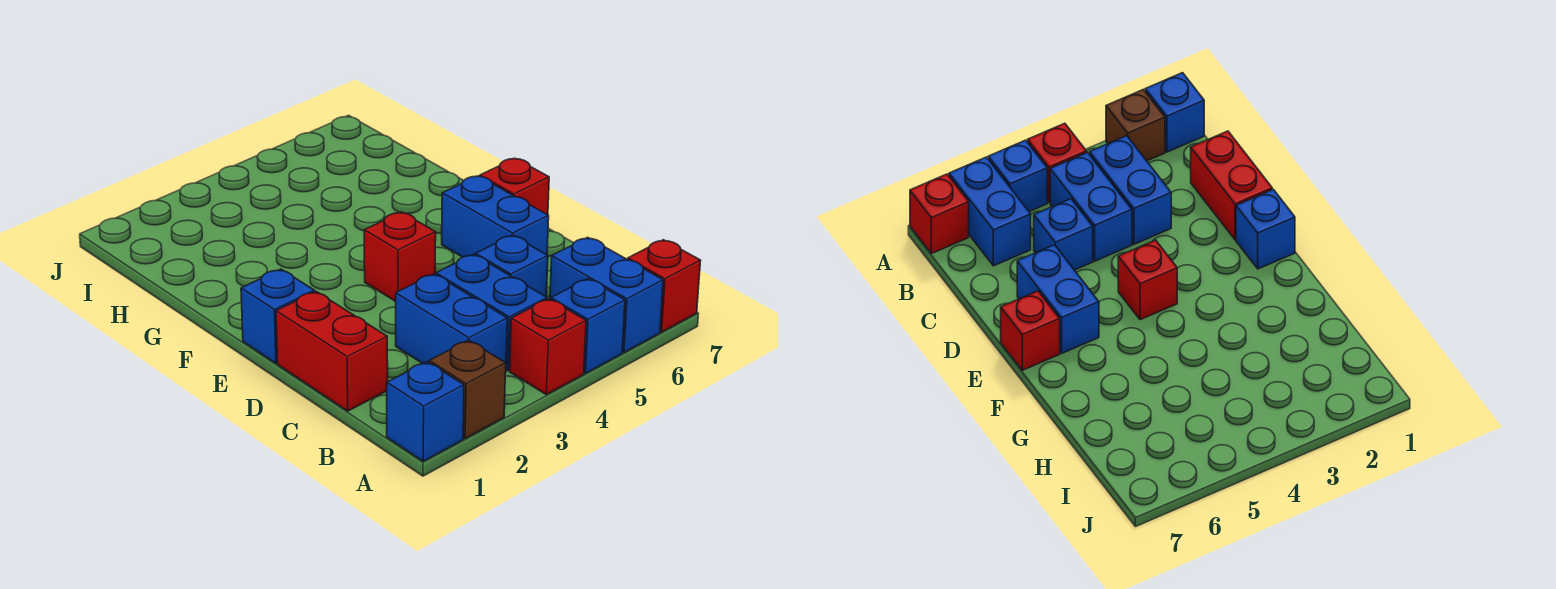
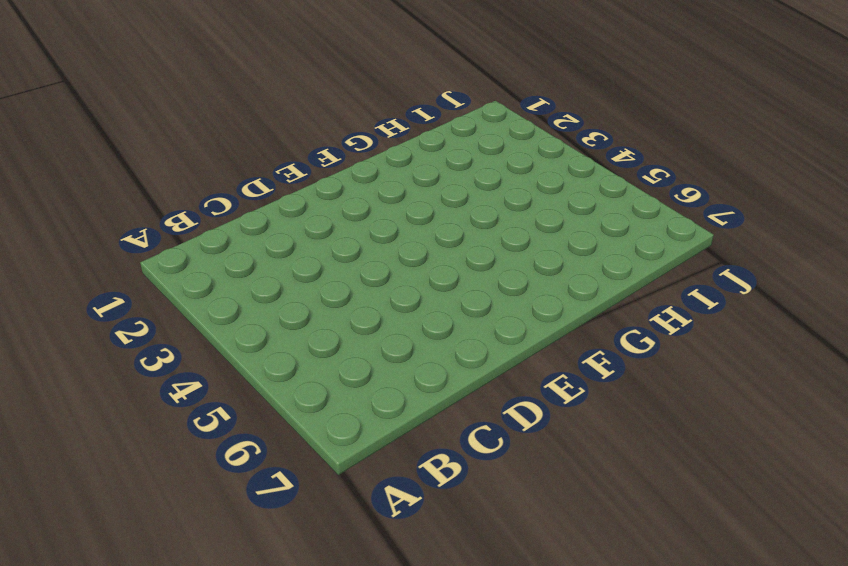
none -> blue brick A1 level 1
none -> brown brick A2 level 1
none -> red brick A4 level 1

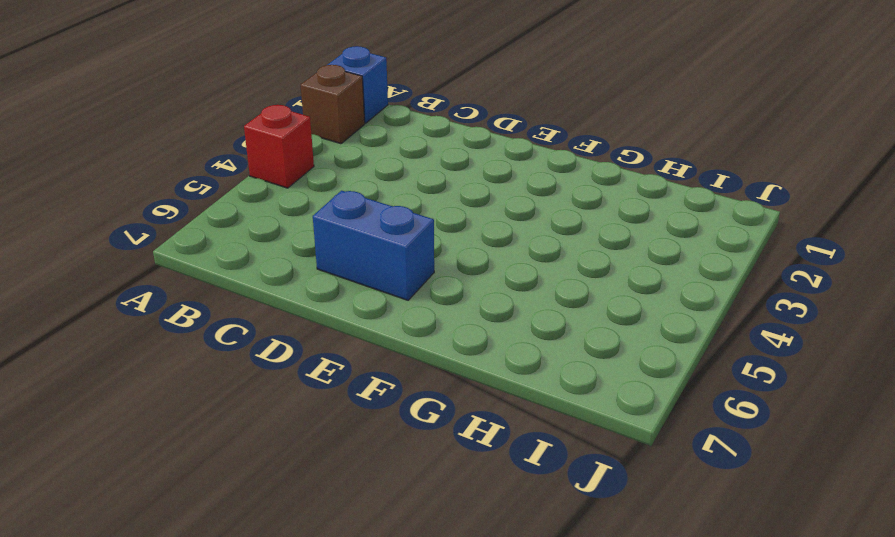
none -> blue brick A5 level 1
none -> blue brick A6:B6 level 1
none -> red brick A7 level 1

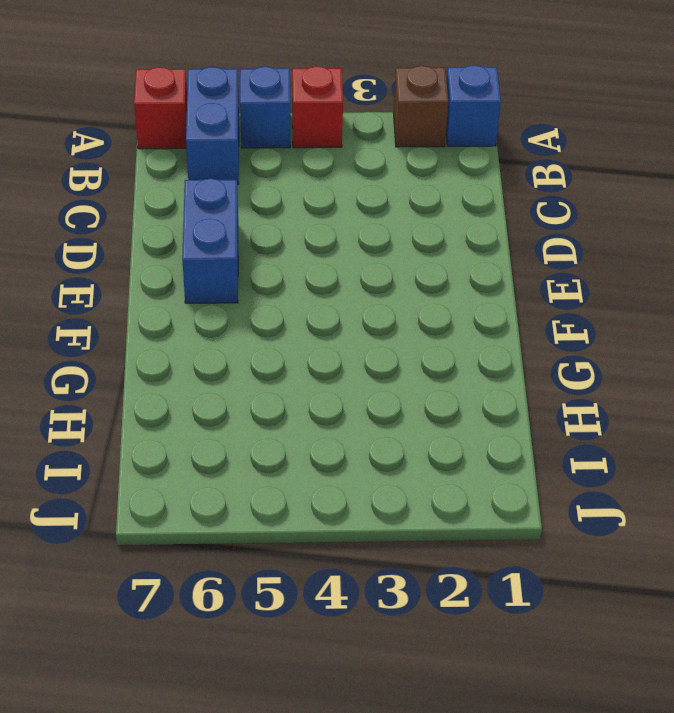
none -> blue brick B3:C3 level 1
none -> blue brick B4:C4 level 1
none -> red brick C1:D1 level 1

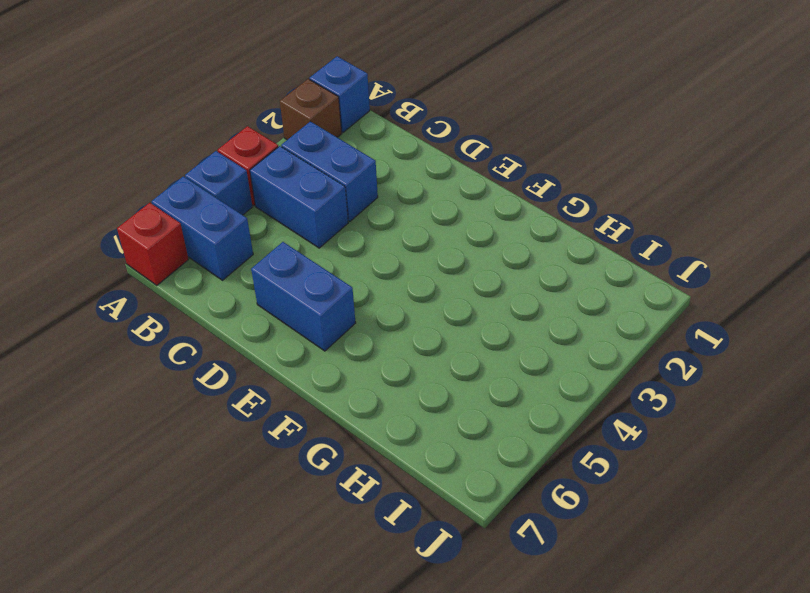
none -> red brick C1:D1 level 1
none -> blue brick C5 level 1
none -> blue brick E1 level 1

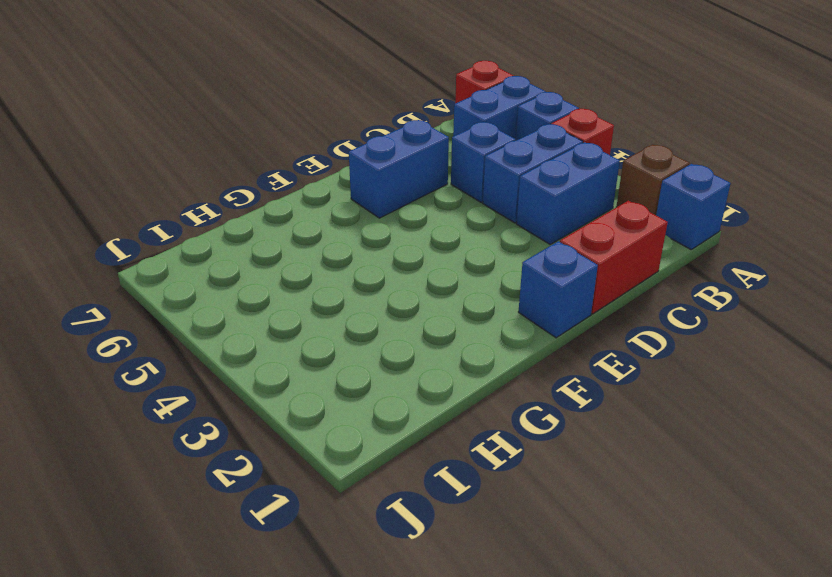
none -> red brick E4 level 1
none -> red brick E7 level 1

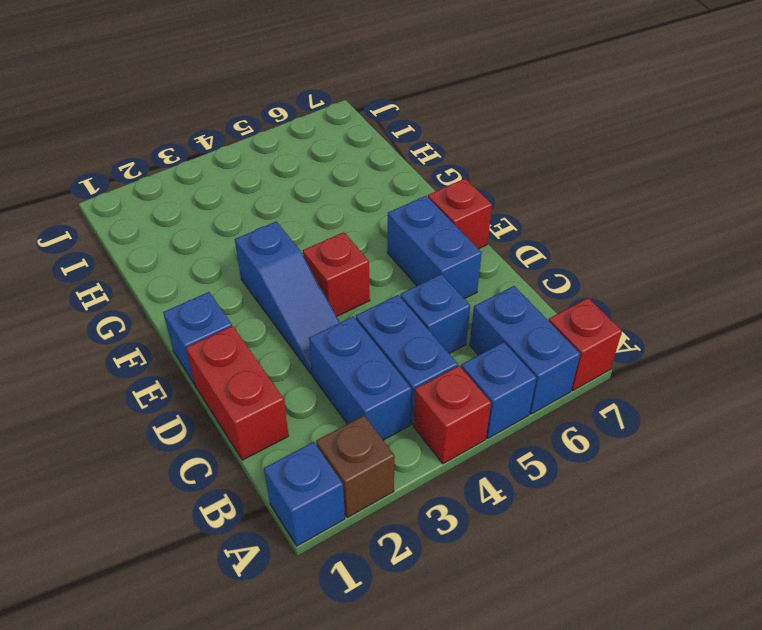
blue slope D3:F3 level 1 top F -> none

